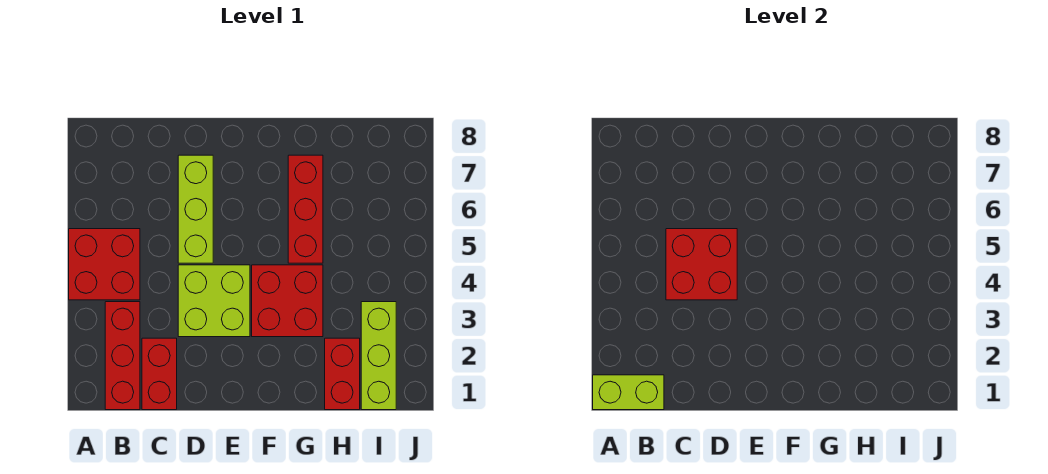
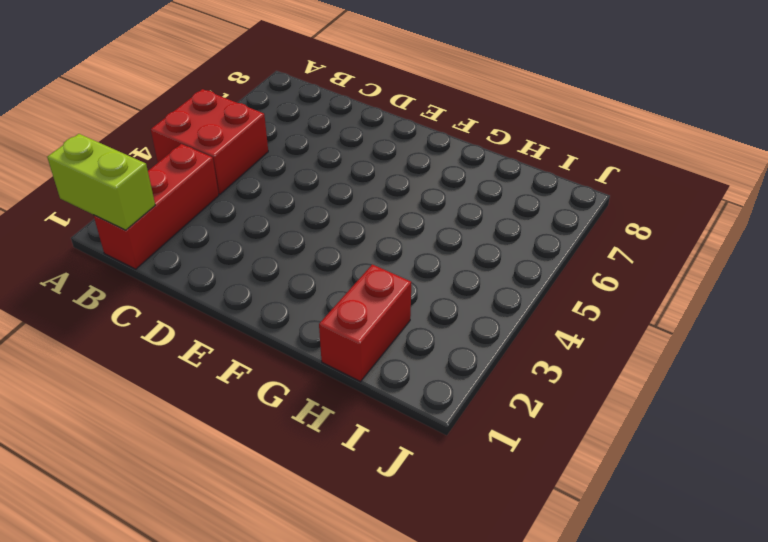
none -> red brick C1:C2 level 1
none -> lime brick D3:E4 level 1

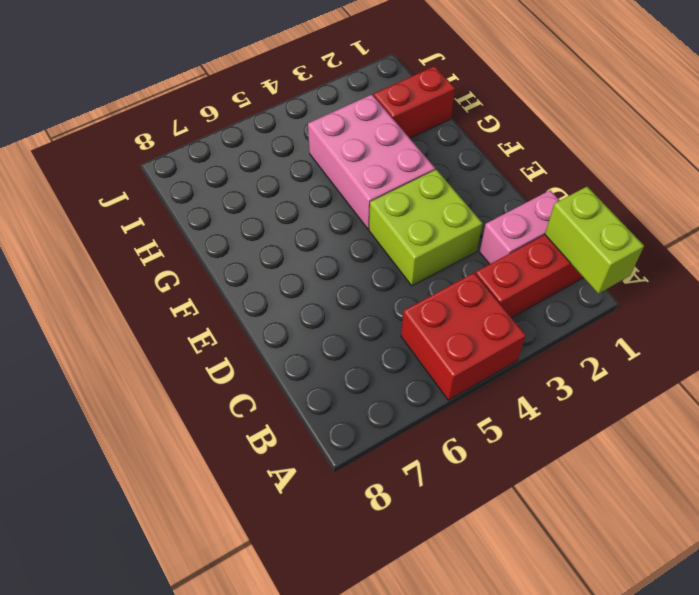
pink brick C1:C2 level 1 -> red brick C1:C2 level 1
pink brick F3:H4 level 1 -> red brick F3:G4 level 1
none -> lime brick D5:D7 level 1
none -> red brick G5:G7 level 1

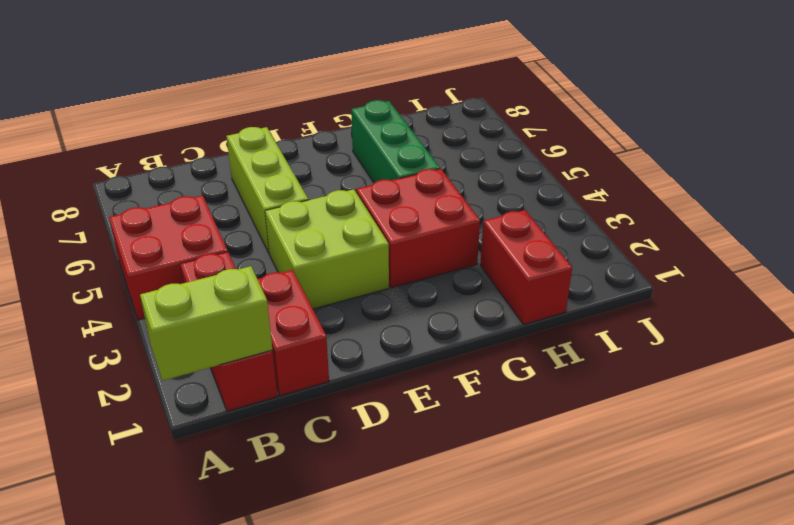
green brick G5:G7 level 1 -> red brick G5:G7 level 1
none -> lime brick I1:I3 level 1
none -> red brick C4:D5 level 2

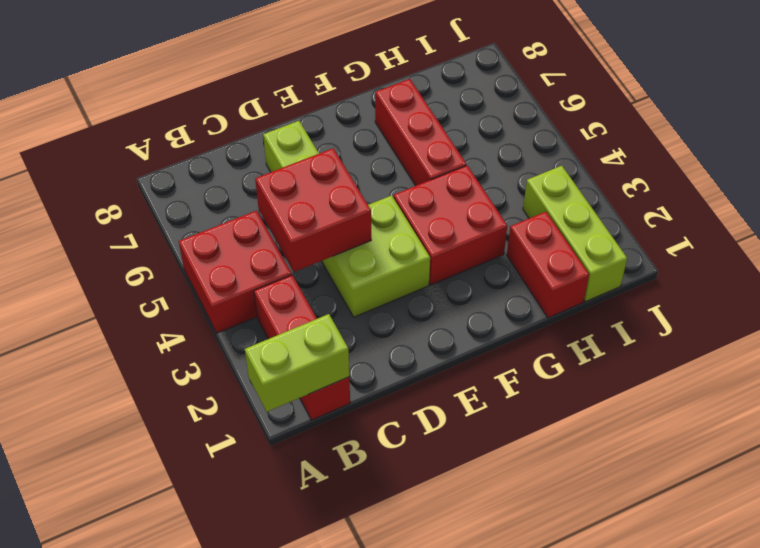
none -> red brick C1:C2 level 1

